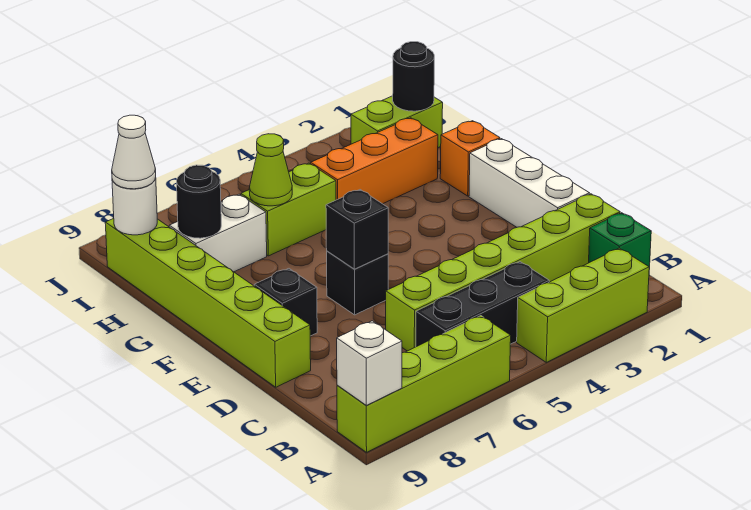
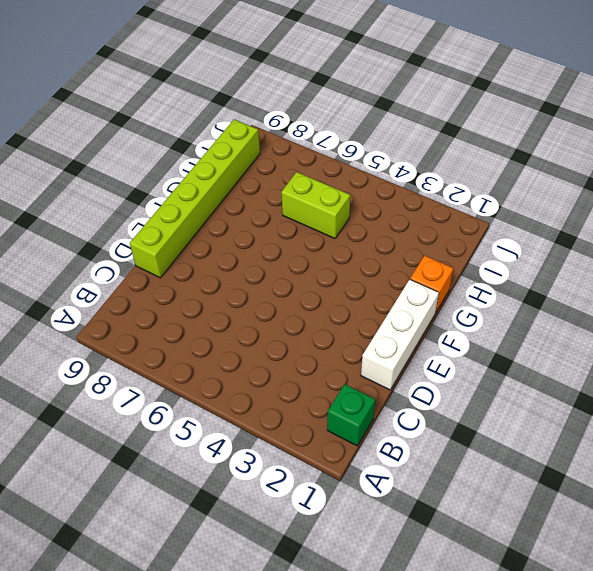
none -> lime brick A2:A4 level 1
none -> lime brick A6:A9 level 1
none -> black brick B4:B6 level 1

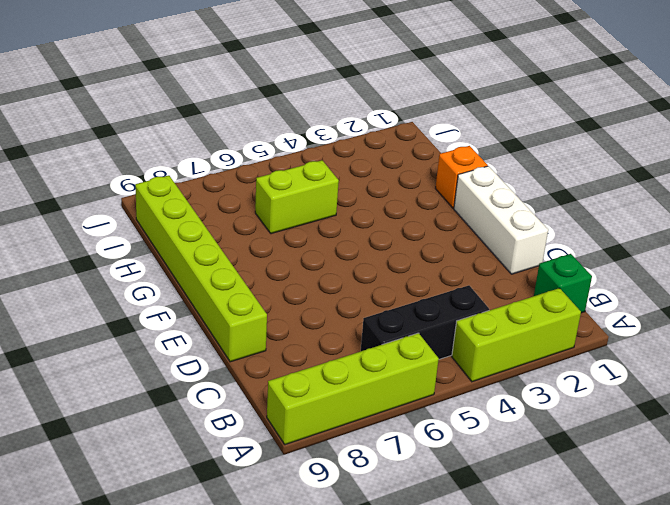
none -> lime brick C1:C6 level 1
none -> black brick E6 level 1
none -> black brick E8 level 1

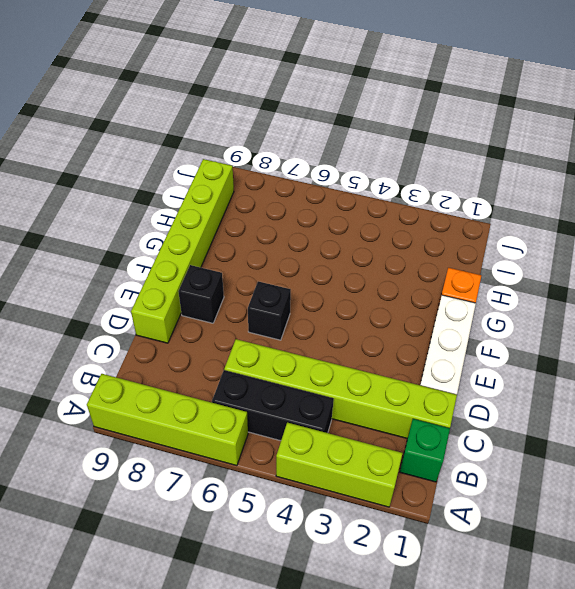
none -> orange brick H2:H4 level 1
none -> lime brick H5:H6 level 1
none -> white brick H7:H8 level 1

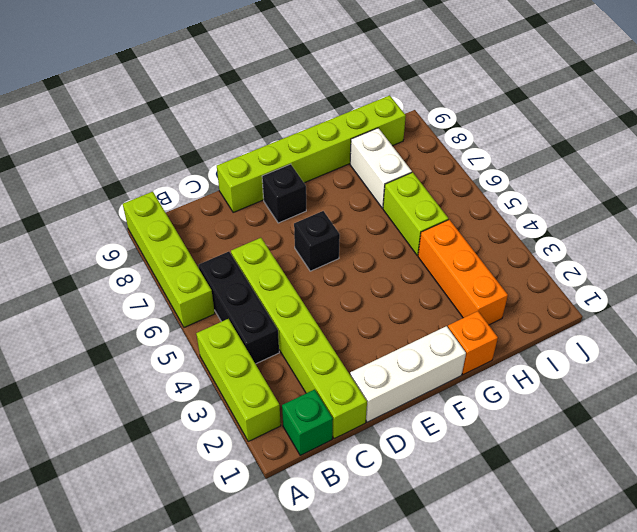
none -> lime brick I1:I2 level 1
none -> white brick A9 level 2
none -> black brick E6 level 2

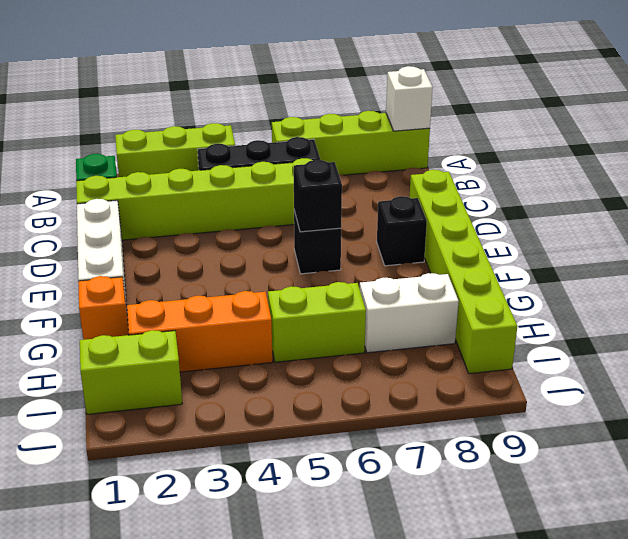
none -> lime cone H6 level 2
none -> black round brick H8 level 2
none -> black round brick I1 level 2

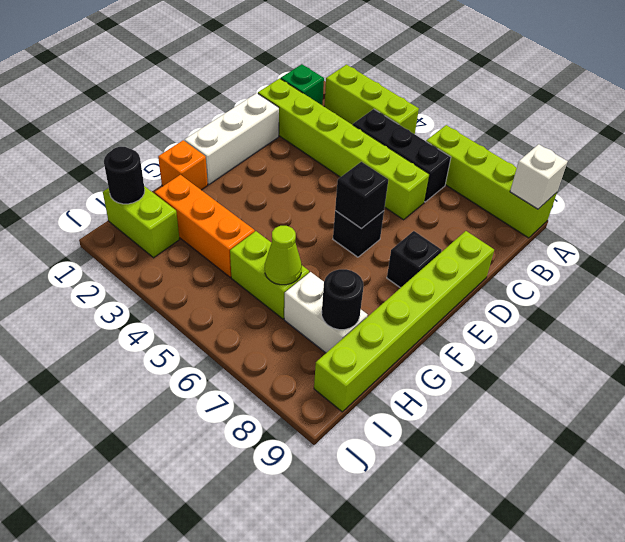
none -> white round brick I9 level 2
none -> white cone I9 level 3

